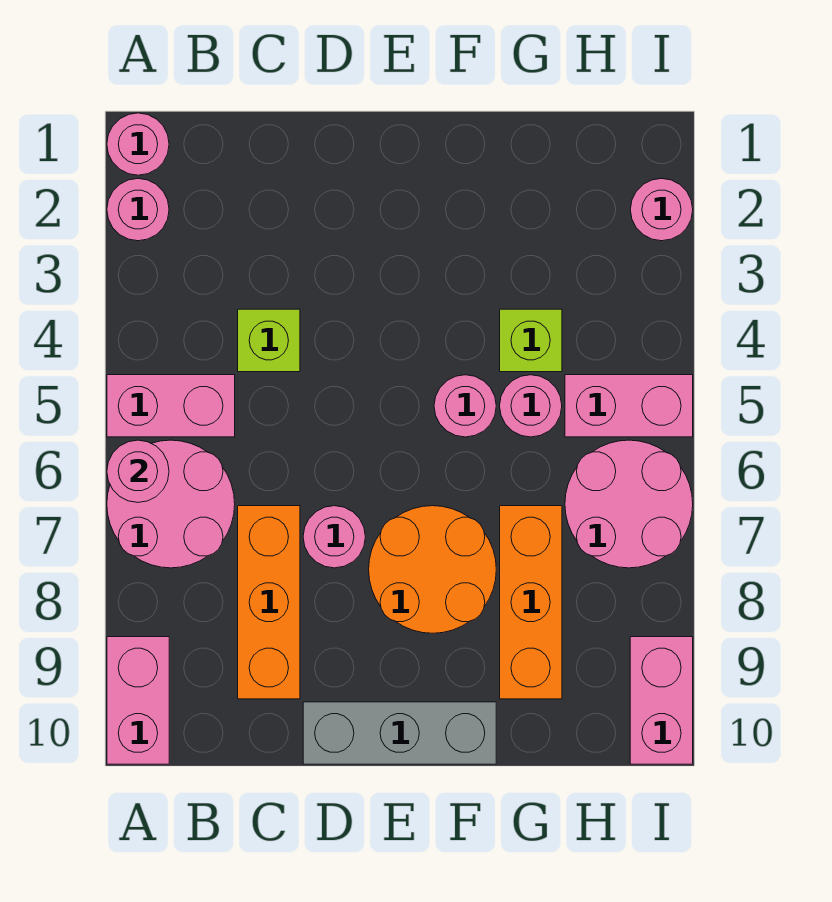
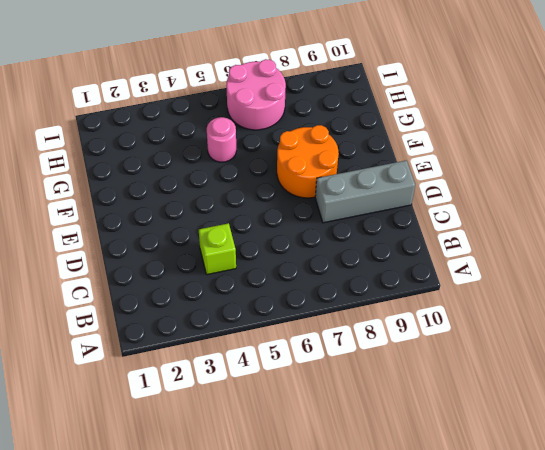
grey brick D8:D10 level 1 -> grey brick D10:F10 level 1
none -> pink round brick A1 level 1
none -> pink round brick A2 level 1
none -> pink brick A5:B5 level 1

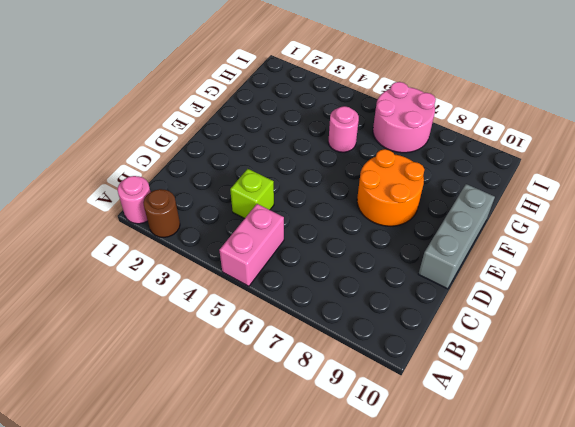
brown round brick A2 level 1 -> pink round brick A2 level 1
none -> pink round brick A6:B7 level 1
none -> pink brick A9:A10 level 1
none -> orange brick C7:C9 level 1

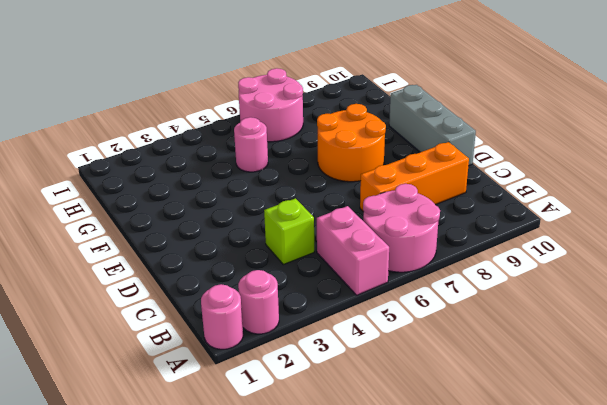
none -> pink brick A9:A10 level 1
none -> pink round brick D7 level 1
none -> pink round brick F5 level 1

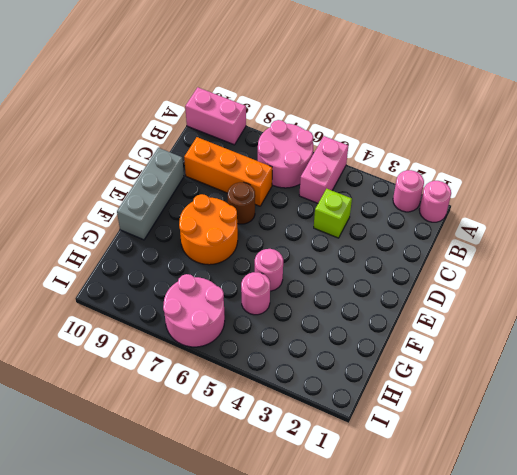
brown round brick D7 level 1 -> pink round brick D7 level 1
none -> lime brick G4 level 1
none -> orange brick G7:G9 level 1
none -> pink brick H5:I5 level 1

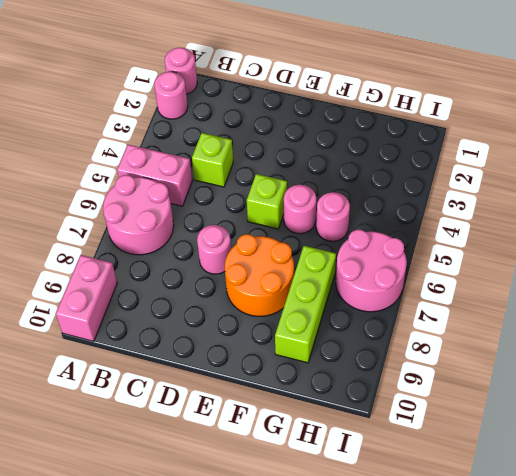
lime brick E5 level 1 -> lime brick G4 level 1
lime brick G7:G9 level 1 -> orange brick G7:G9 level 1
none -> orange brick C7:C9 level 1
none -> grey brick D10:F10 level 1
none -> pink brick H5:I5 level 1

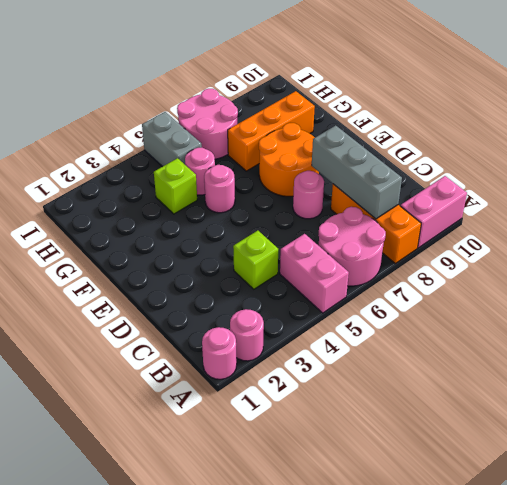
orange brick A8:C8 level 1 -> orange brick C7:C9 level 1
grey brick B8:D8 level 2 -> grey brick D10:F10 level 1
grey brick H5:I5 level 1 -> pink brick H5:I5 level 1
none -> pink round brick I2 level 1
none -> pink brick I9:I10 level 1
none -> pink round brick A6 level 2

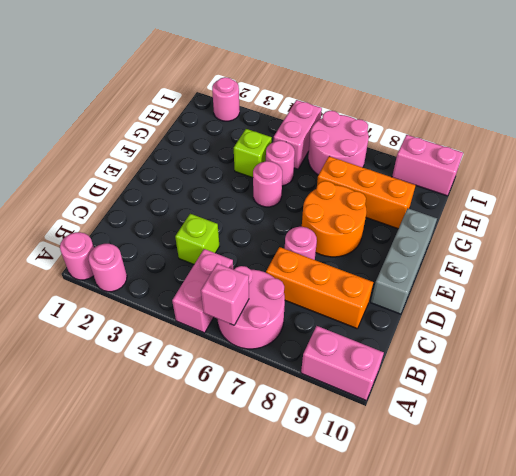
pink brick A6 level 2 -> pink round brick A6 level 2

